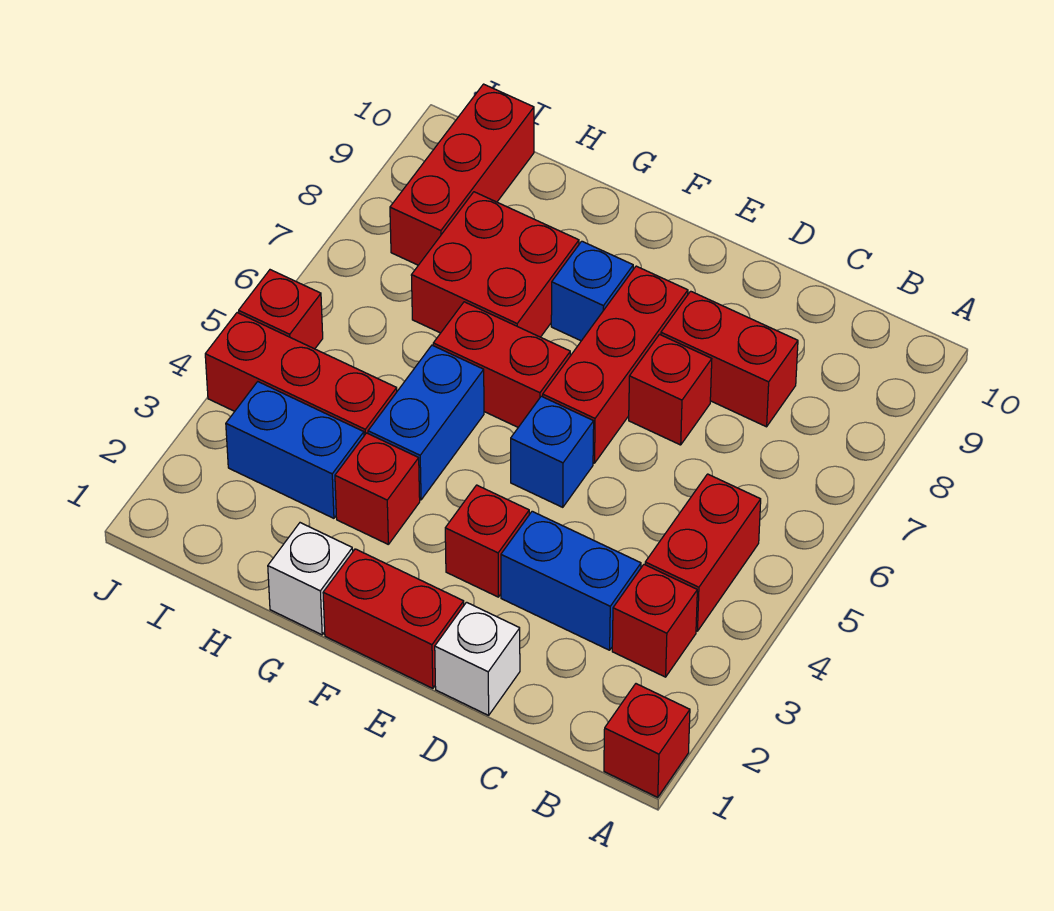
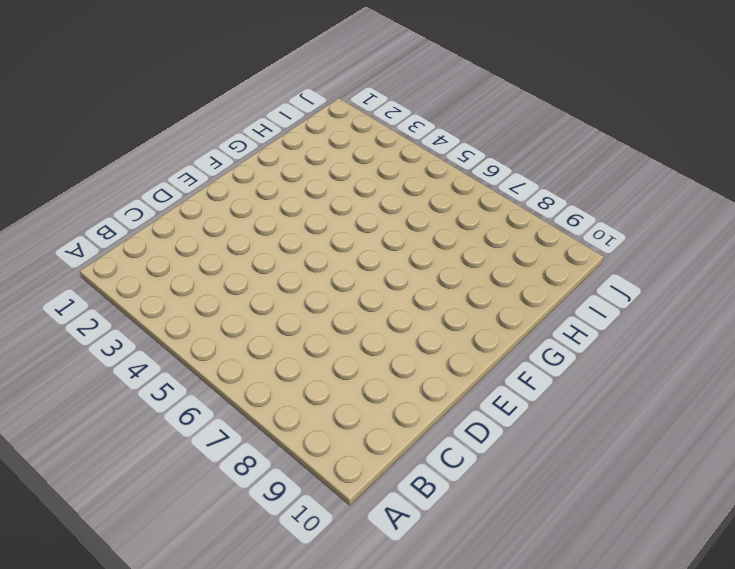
none -> red brick A1 level 1
none -> red brick B3 level 1
none -> red brick B4:B5 level 1

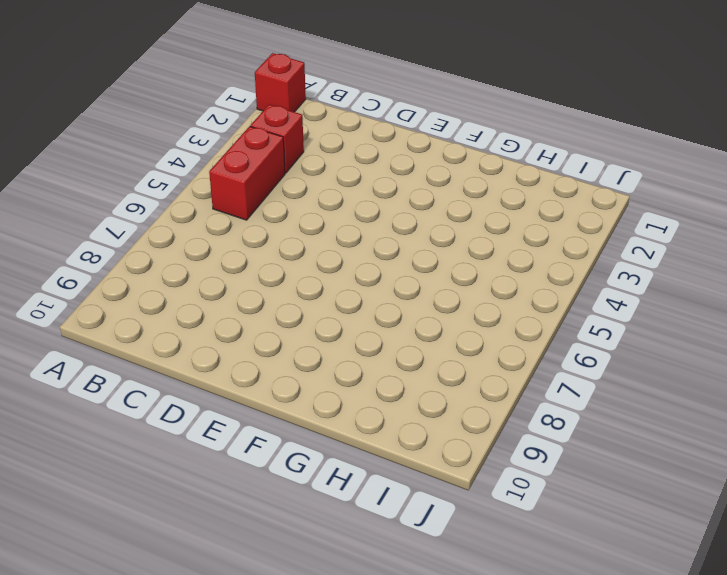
none -> blue brick C3:D3 level 1
none -> red brick C8:D8 level 1
none -> white brick D1 level 1

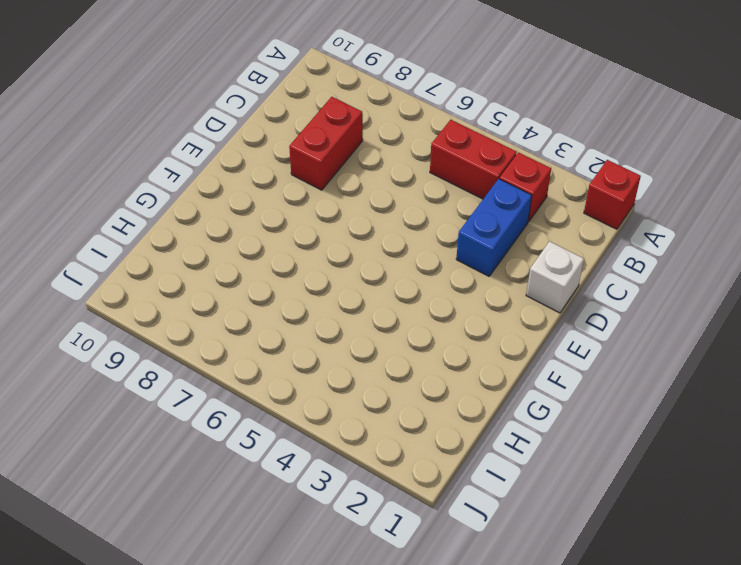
none -> red brick D7 level 1
none -> red brick E1:F1 level 1
none -> red brick E3 level 1

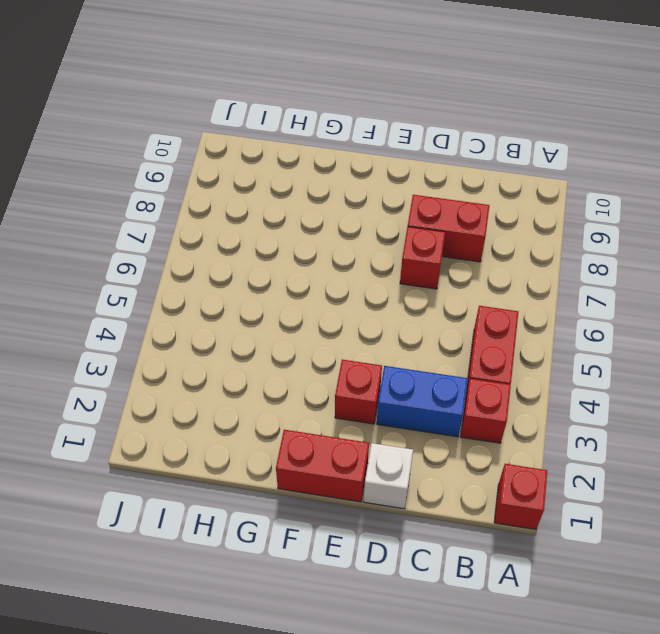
none -> blue brick E5 level 1
none -> red brick E6:E8 level 1
none -> red brick F6:G6 level 1

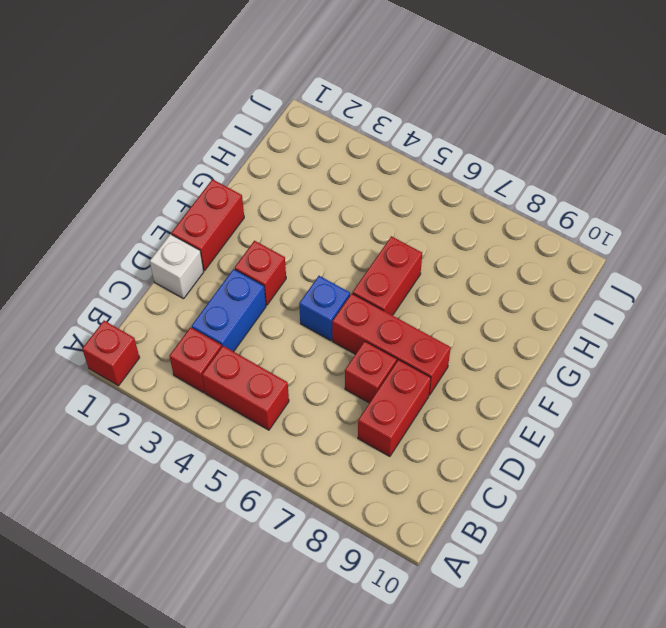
none -> blue brick F8 level 1
none -> white brick G1 level 1
none -> red brick G3 level 1

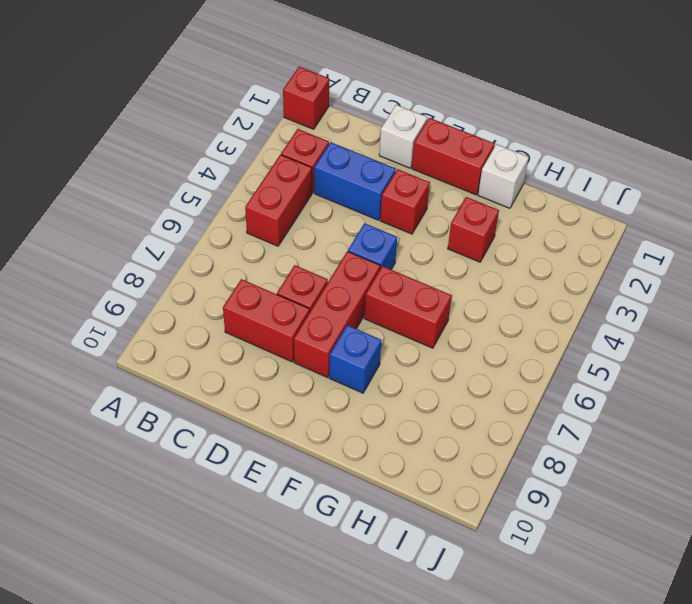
none -> blue brick G4:G5 level 1
none -> red brick G7:H8 level 1
none -> blue brick H3:I3 level 1

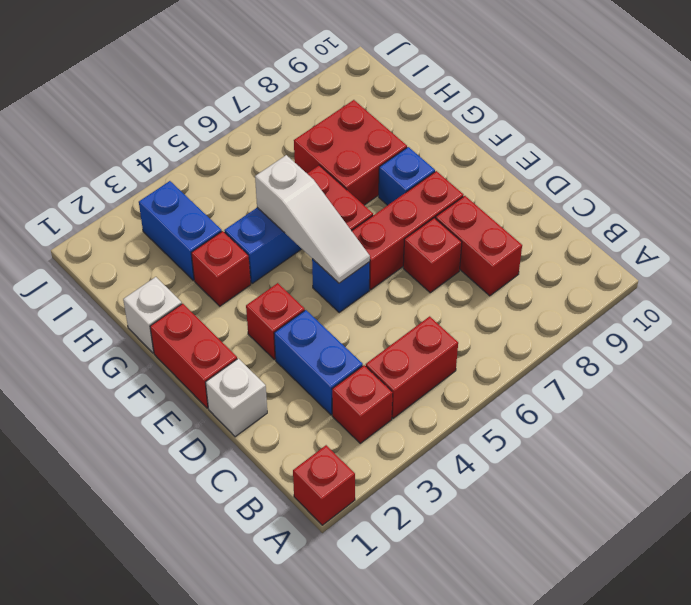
white slope E5:G5 level 2 top G -> none
none -> red brick H4:J4 level 1
none -> red brick I8:I10 level 1
none -> red brick J5 level 1

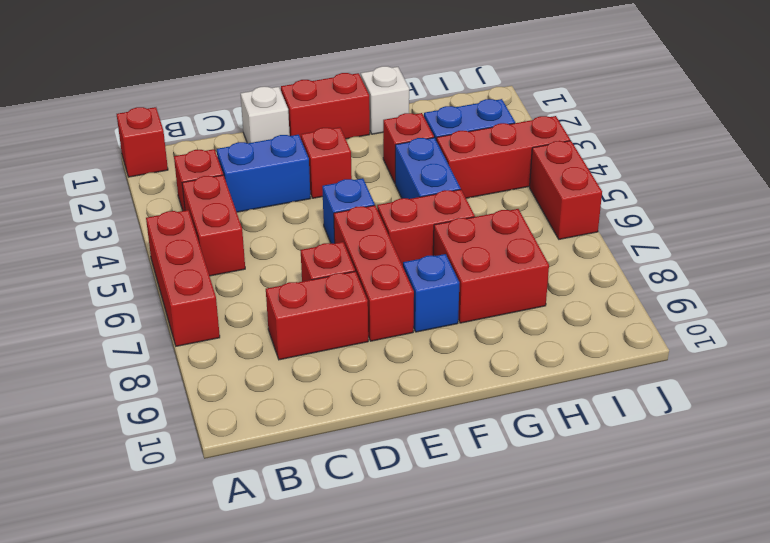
red brick A5:A7 level 1 -> red brick I8:I10 level 1
red brick J5:J6 level 1 -> red brick J5 level 1

